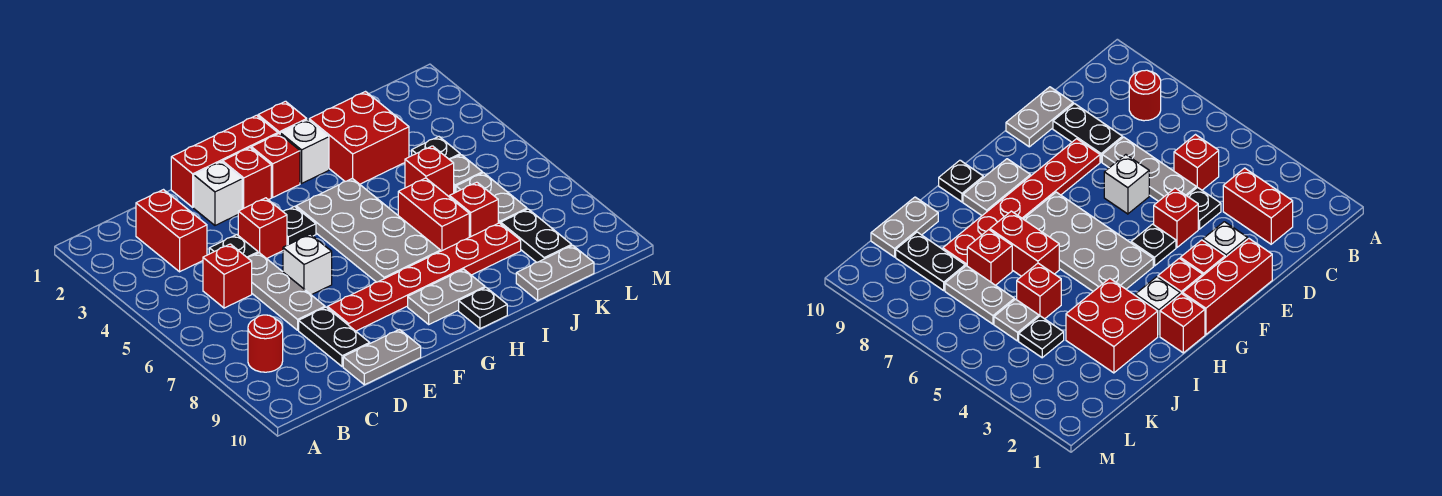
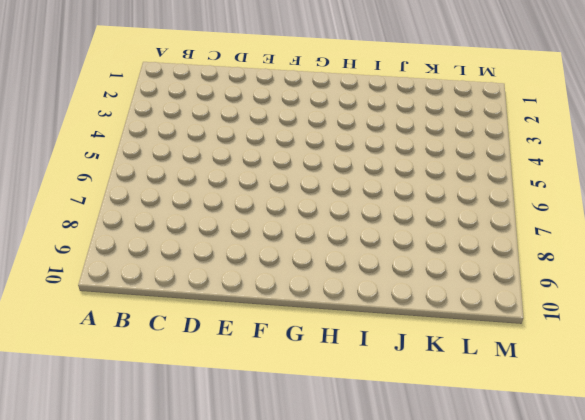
none -> red round brick B8 level 1
none -> red brick C2:C3 level 1
none -> red brick C5 level 1

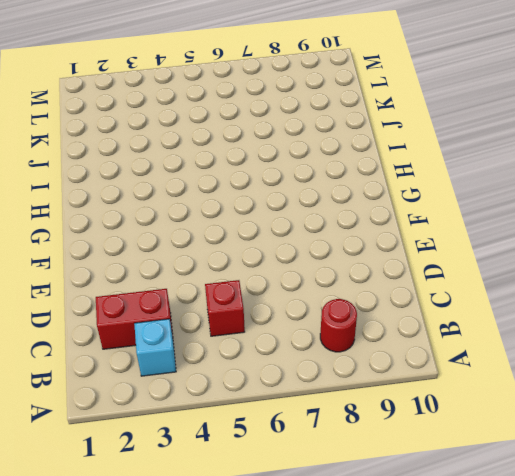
cyan brick B3 level 1 -> none
none -> black plate D4 level 1
none -> grey plate D5:D7 level 1
none -> black plate D8:D9 level 1

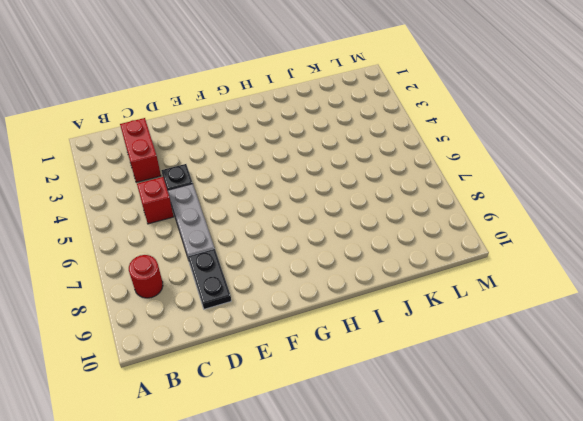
none -> grey plate D10:E10 level 1
none -> red brick E1:G1 level 1
none -> white brick E2 level 1

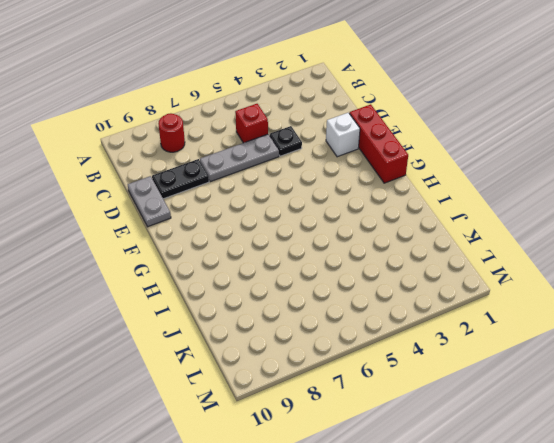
none -> red brick C2:C3 level 1
none -> red brick E4 level 1
none -> white brick E6 level 1

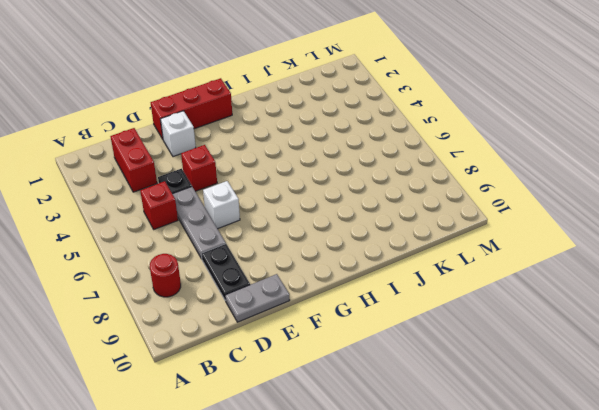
none -> red plate E8:J8 level 1
none -> red brick F2 level 1
none -> black plate F4 level 1

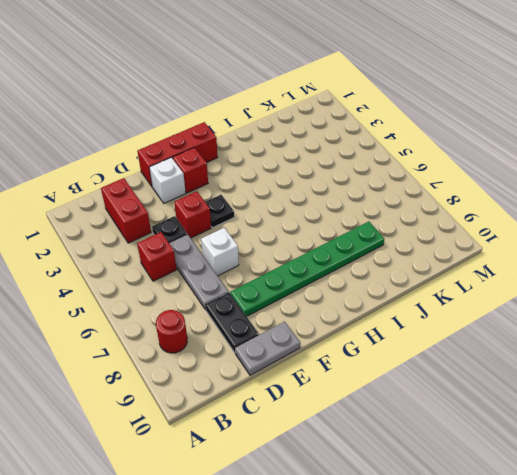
green plate E8:J8 level 1 -> red plate E8:J8 level 1
none -> red brick G2 level 1
none -> grey plate G4:H7 level 1
none -> grey plate G9:H9 level 1

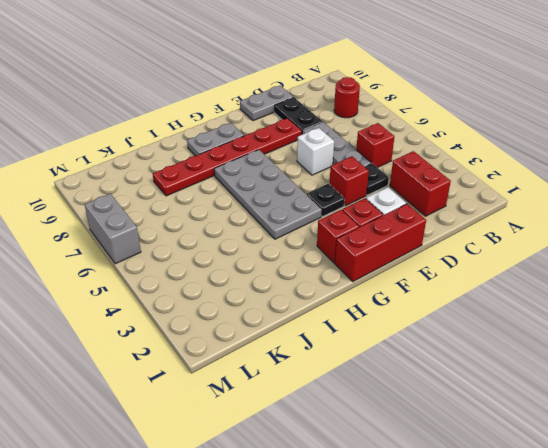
grey brick M6:M7 level 1 -> none
none -> red brick H1 level 1
none -> white brick H2 level 1
none -> black plate H10 level 1

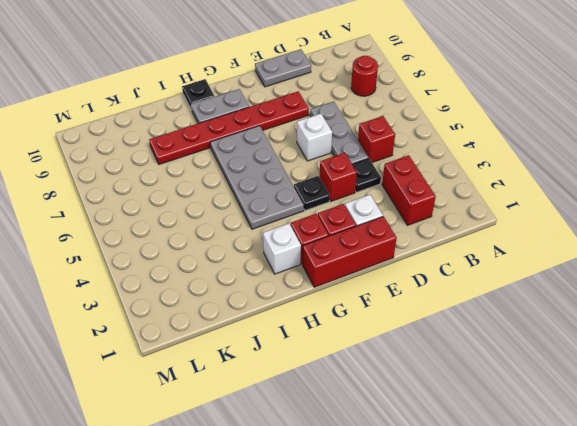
none -> black plate D8:D9 level 1
none -> red brick H1 level 1
none -> red brick I2:J3 level 1

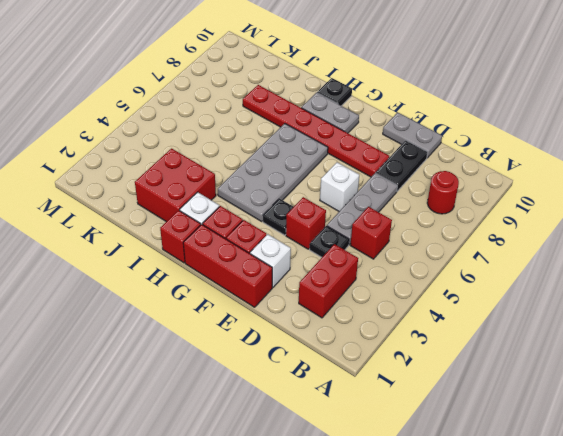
none -> red brick I6:I7 level 1
none -> red brick J5 level 1
none -> red brick J7 level 1

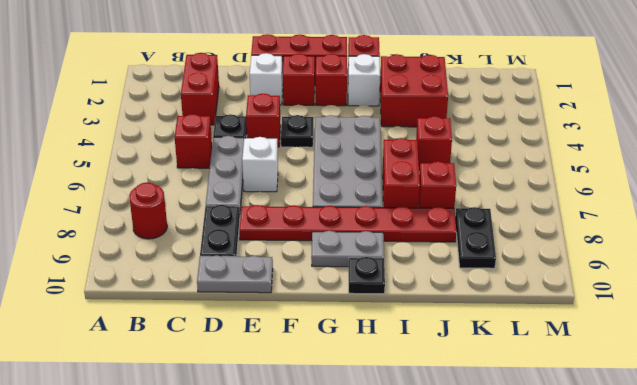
none -> grey plate J10:K10 level 1
none -> black plate K4 level 1
none -> grey plate K5 level 1

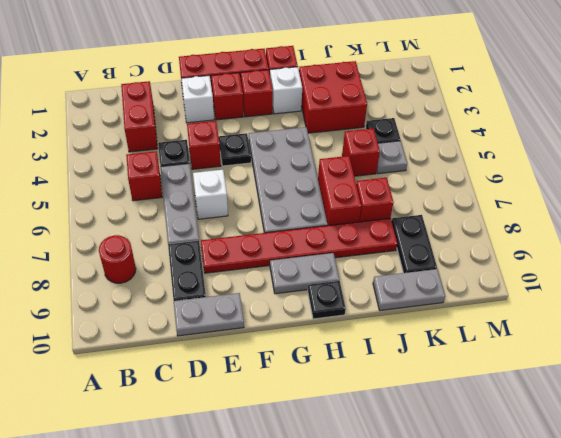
none -> grey plate K6:K7 level 1

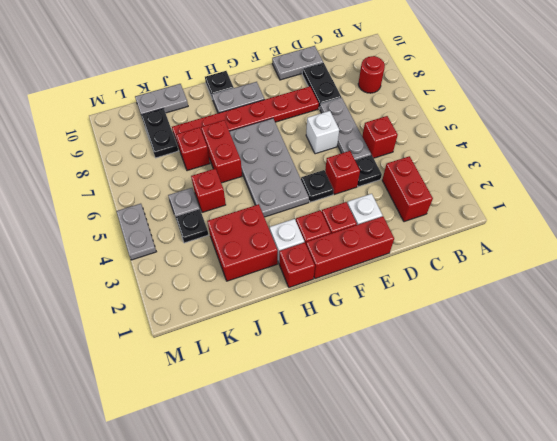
grey plate M4:M5 level 1 -> grey plate K6:K7 level 1

